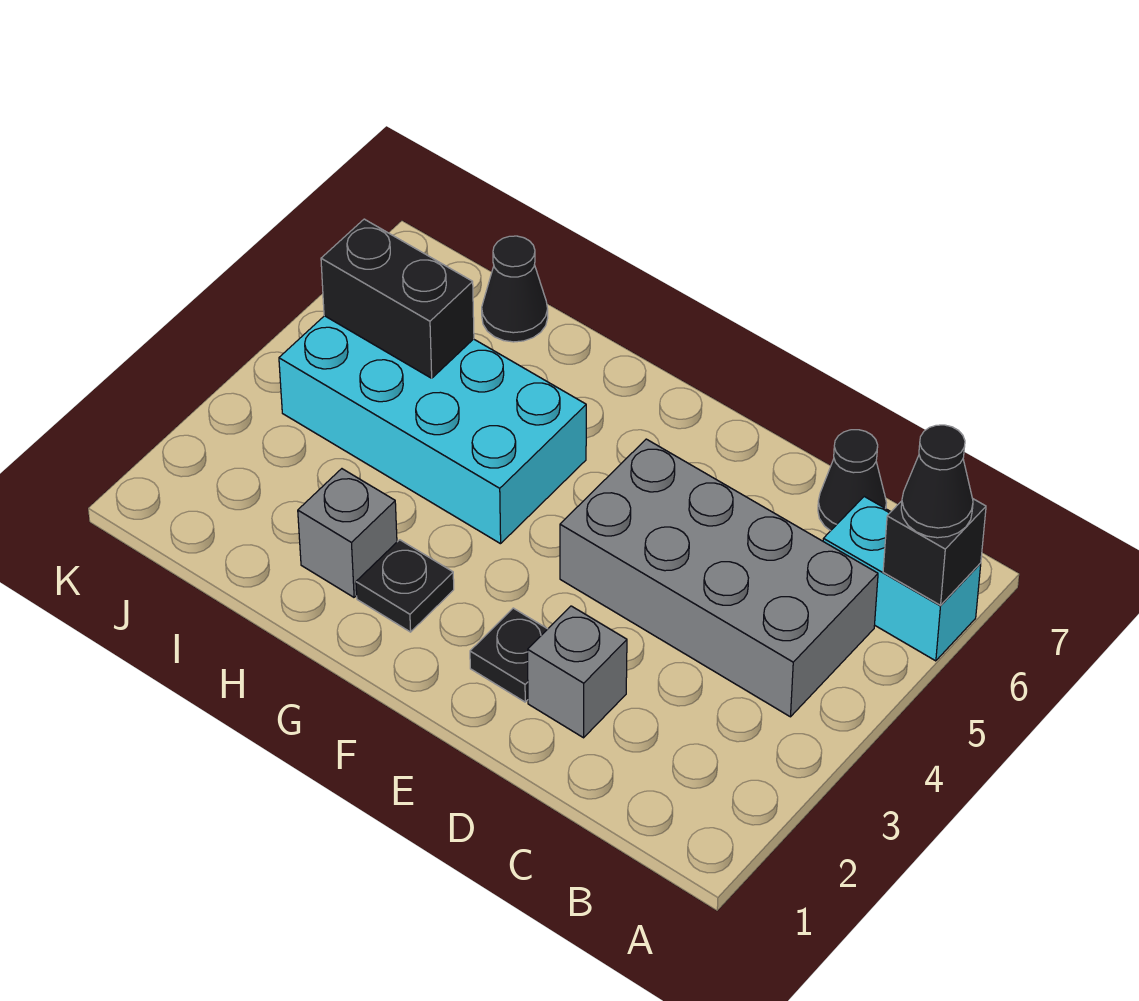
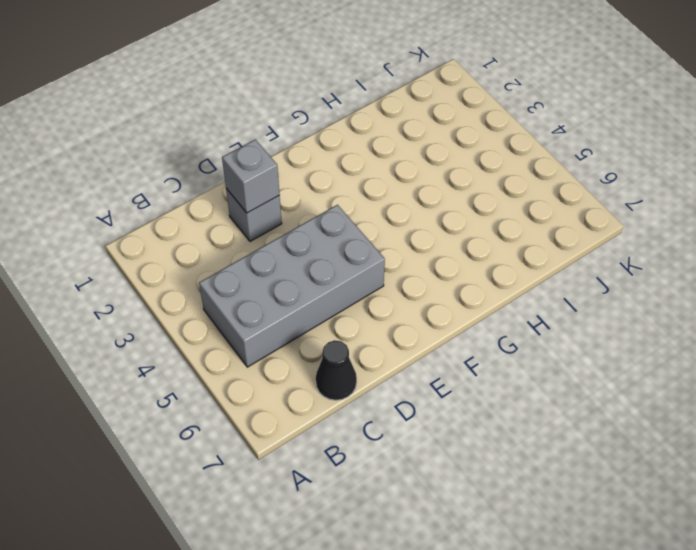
grey brick D2 level 2 -> grey brick H2 level 1
none -> cyan brick A6:B6 level 1
none -> black plate E2 level 1
none -> black plate G2 level 1

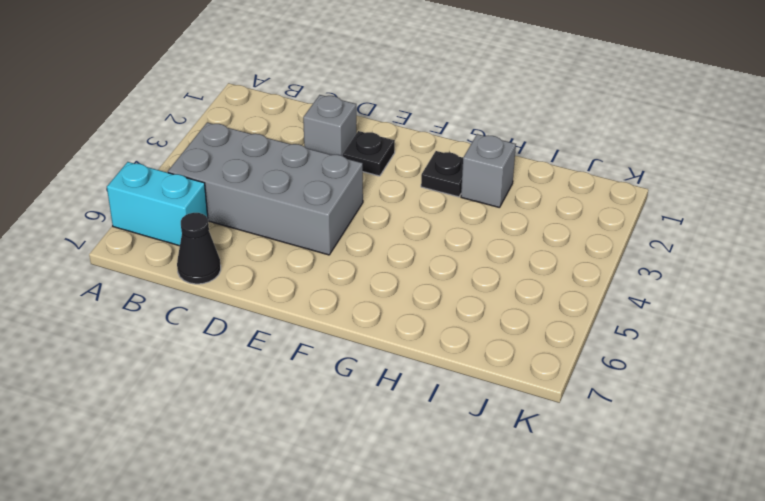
none -> cyan brick G4:J5 level 1
none -> black cone I7 level 1
none -> black brick A6 level 2

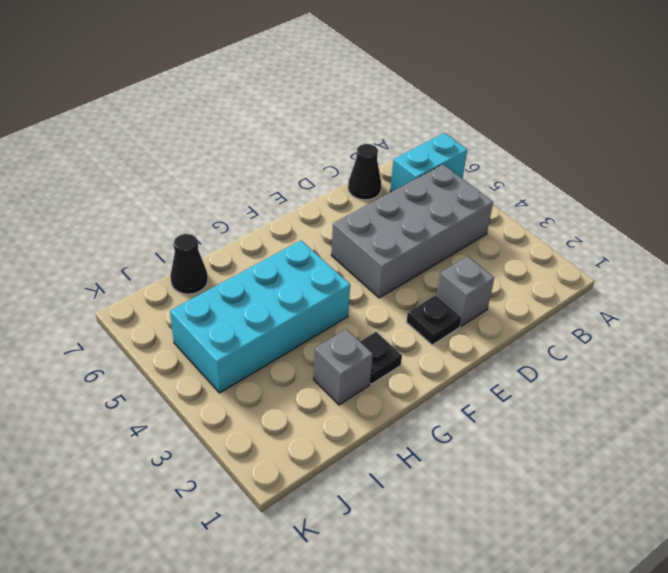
none -> black brick A6 level 2
none -> black brick I5:J5 level 2
none -> black cone A6 level 3

